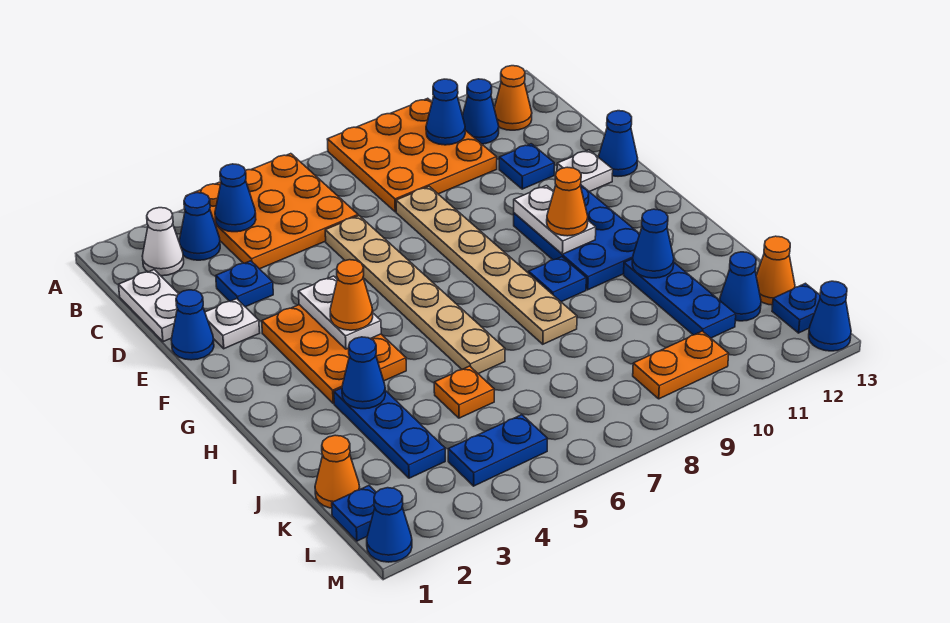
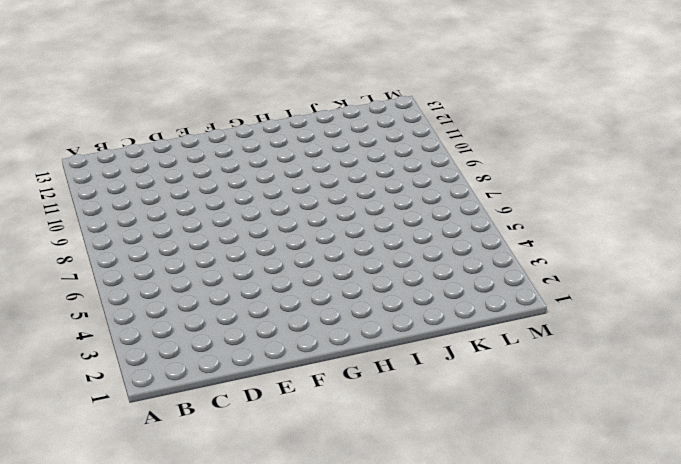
none -> orange plate A4:C6 level 1
none -> orange plate A8:C10 level 1
none -> white cone B2 level 1
none -> blue cone B3 level 1

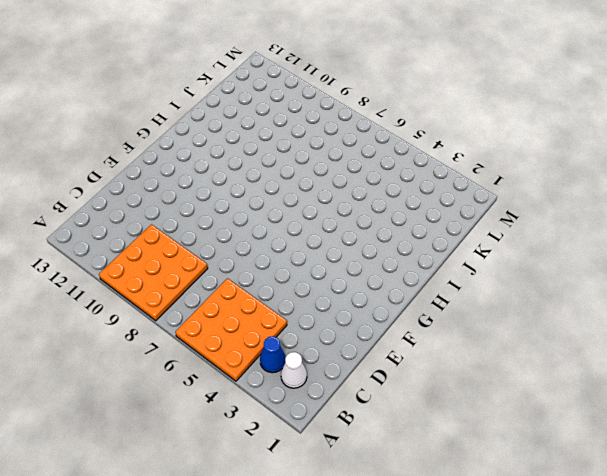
none -> blue cone B11 level 1
none -> orange cone B12 level 1
none -> white plate C1:D1 level 1
none -> blue plate D3 level 1

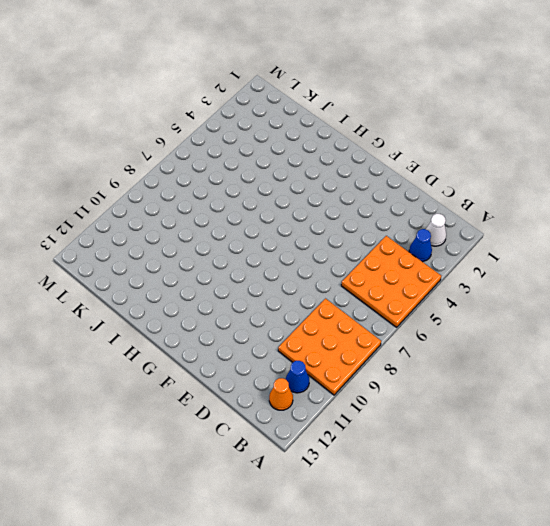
none -> white plate C1:D1 level 1
none -> blue plate D3 level 1
none -> tan plate D6:I6 level 1
none -> tan plate D8:I8 level 1

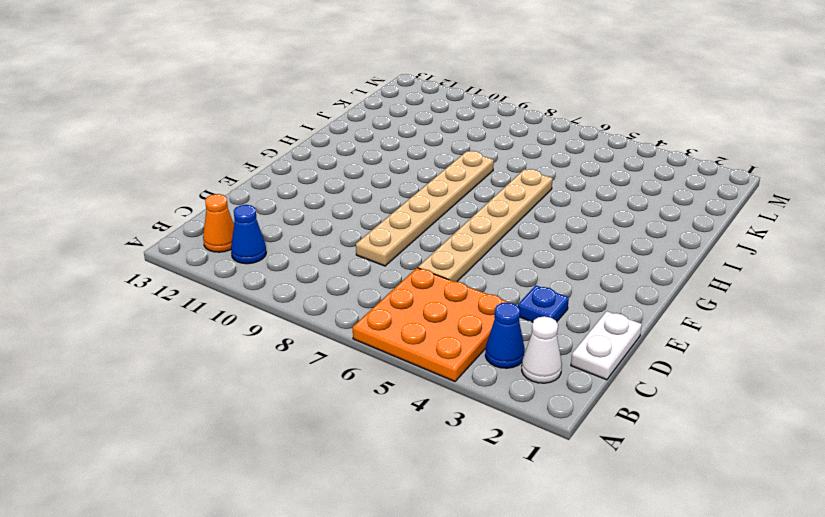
none -> orange plate A8:C10 level 1
none -> blue plate D11 level 1
none -> blue cone E1 level 1
none -> white plate E2 level 1

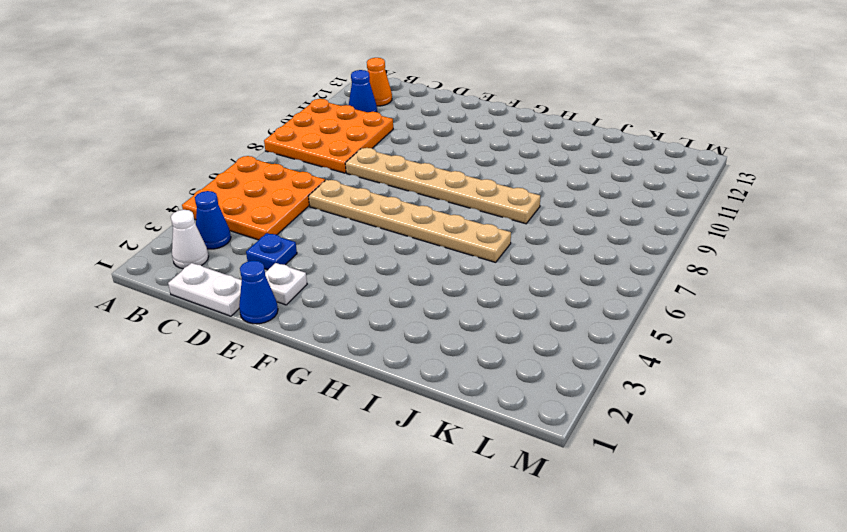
none -> blue plate D11 level 1
none -> white plate E12 level 1
none -> blue cone E13 level 1
none -> orange plate F3:H4 level 1

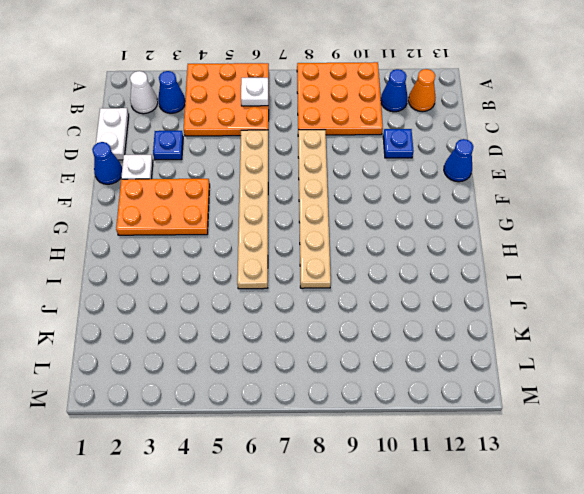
white plate B6 level 2 -> white plate E12 level 1
orange plate F2:G4 level 1 -> orange plate F3:H4 level 1
none -> blue plate F10:H11 level 1
none -> blue plate H9 level 1
none -> blue plate I3:K3 level 1
none -> blue plate I11:K11 level 1

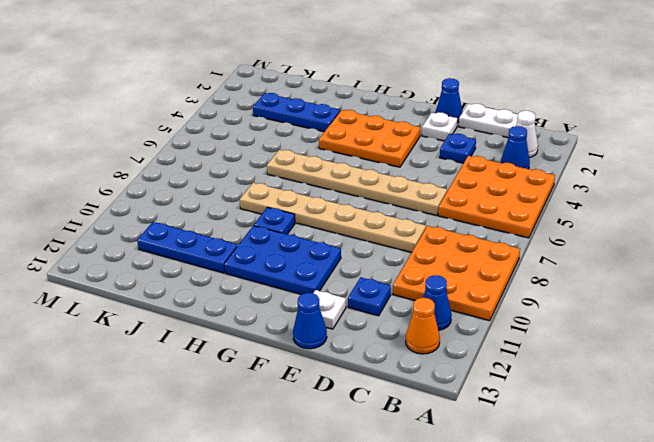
none -> orange plate J5 level 1
none -> orange cone K1 level 1
none -> blue cone K12 level 1
none -> orange cone K13 level 1

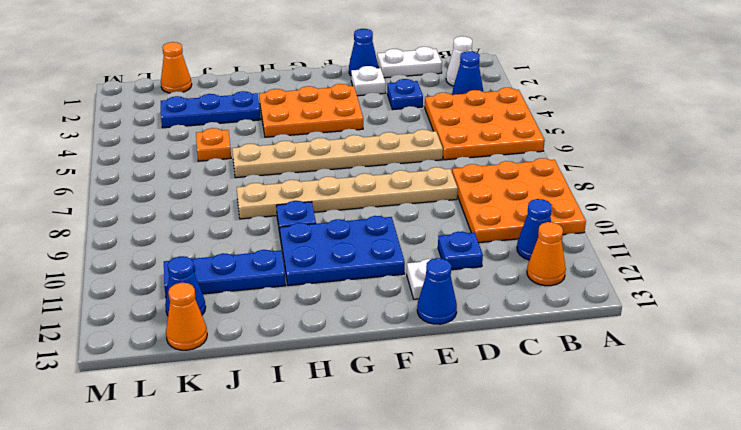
none -> blue plate L1 level 1
none -> blue plate L4:L5 level 1
none -> orange plate L9:L10 level 1
none -> blue plate L13 level 1

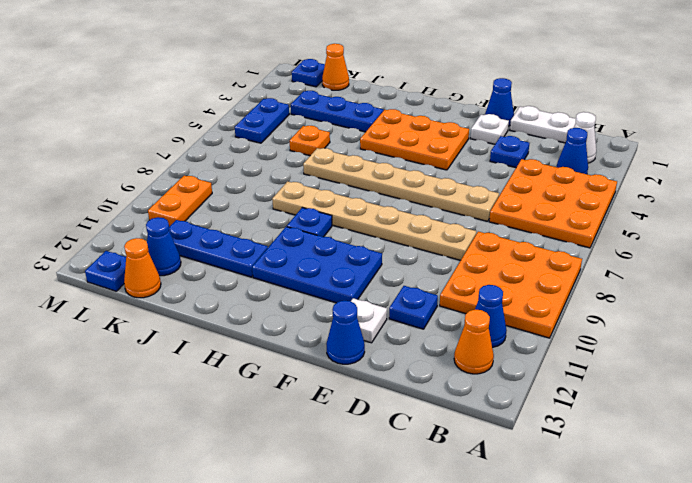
none -> blue cone M1 level 1
none -> blue cone M13 level 1
none -> blue cone B4 level 2
none -> blue cone B10 level 2

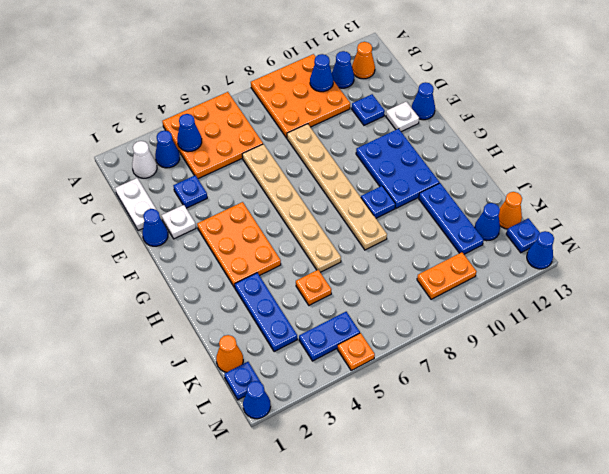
orange plate M5 level 1 -> none
none -> white plate F4:G4 level 2
none -> white plate F10:G10 level 2
none -> blue cone I3 level 2
none -> blue cone I11 level 2

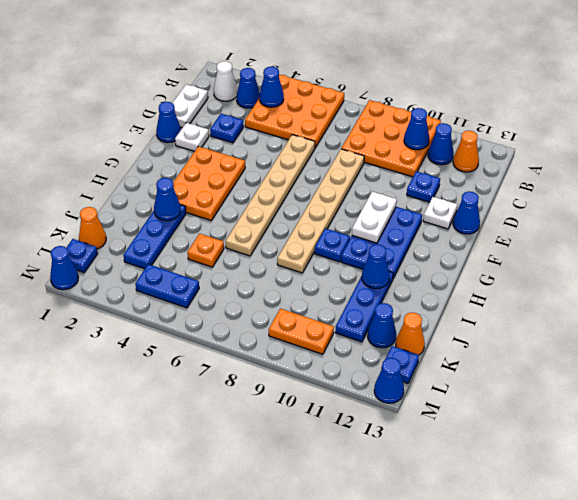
none -> white plate F4:G4 level 2
none -> orange cone G4 level 3
none -> orange cone G10 level 3

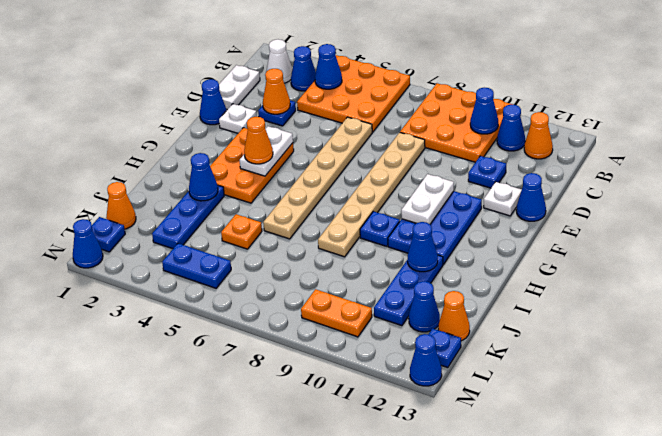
orange cone D3 level 2 -> orange cone G10 level 3

